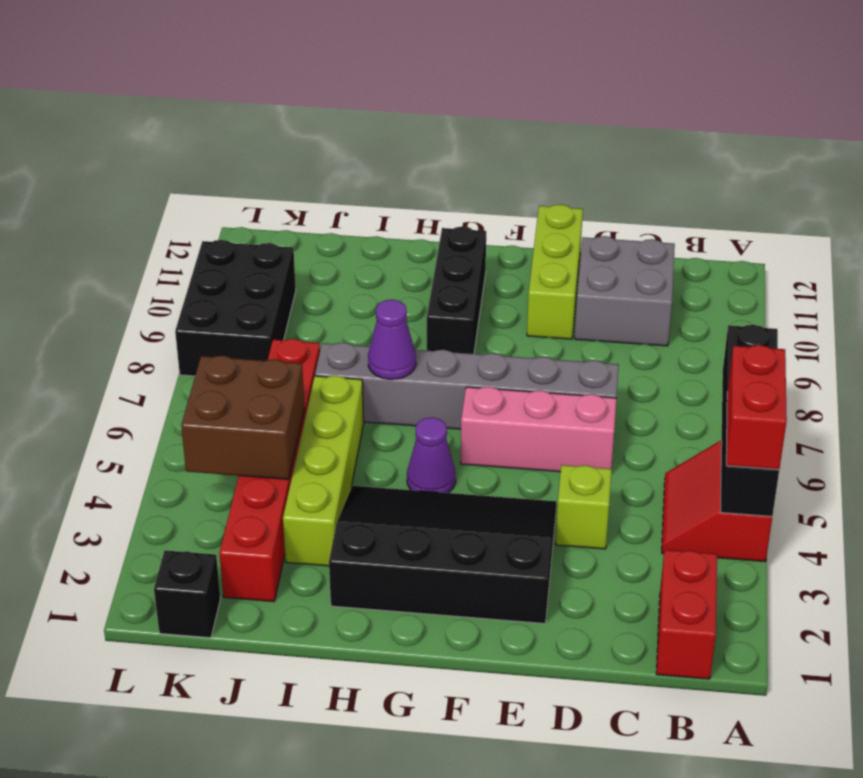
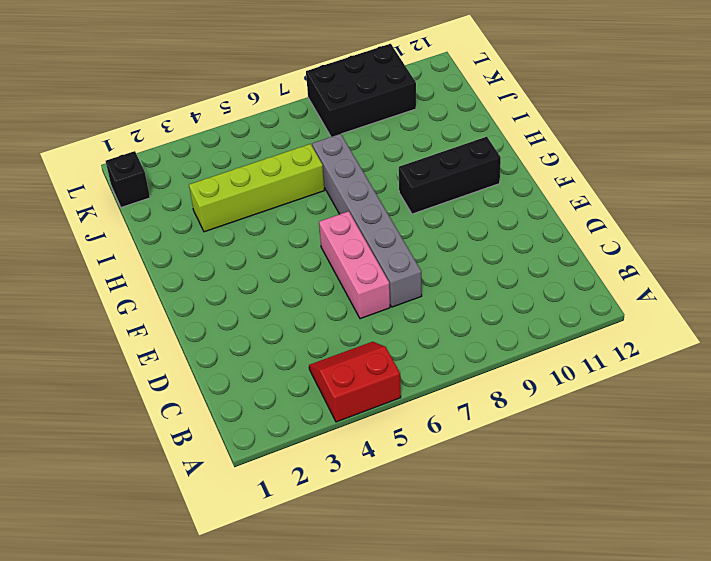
none -> red brick B1:B2 level 1
none -> grey brick C10:D11 level 1
none -> lime brick D4 level 1

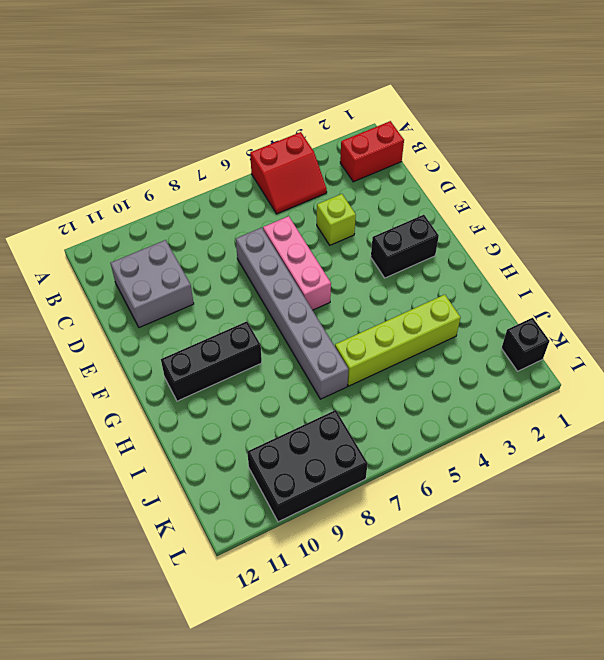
black brick F2:F3 level 1 -> black slope E2:H4 level 1 top 2
none -> lime brick E10:E12 level 1
none -> purple cone G5 level 1
none -> red brick J2:J7 level 1

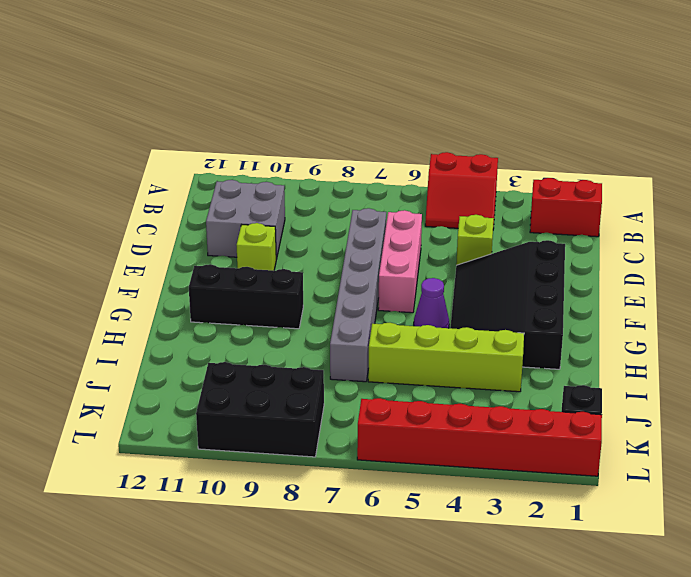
lime brick E10 level 1 -> lime brick E10:E12 level 1
red brick L1:L6 level 1 -> red brick J2:J7 level 1
none -> black brick A4:A7 level 2
none -> purple cone H7 level 2
none -> brown brick J4:K5 level 2

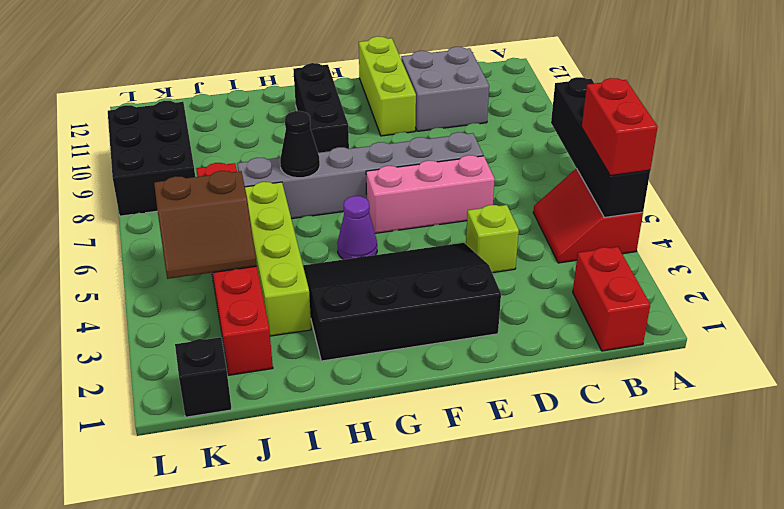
black cone H7 level 2 -> purple cone H7 level 2
brown slope J4:K5 level 2 top 5 -> brown brick J4:K5 level 2

